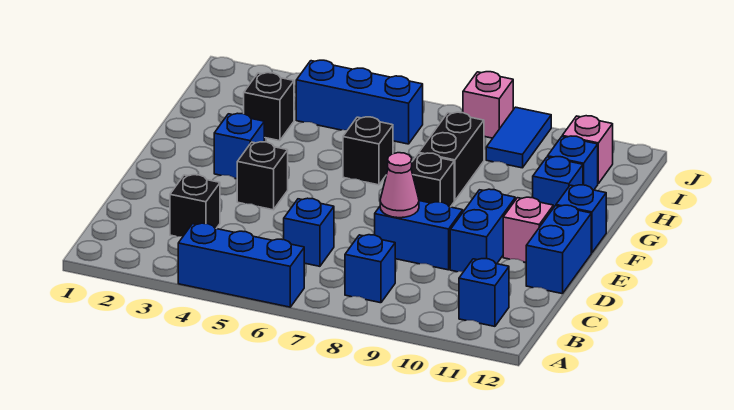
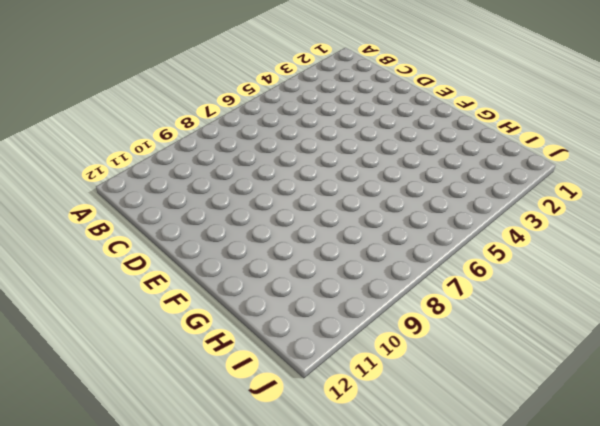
none -> blue brick A4:A6 level 1
none -> blue brick B8 level 1
none -> blue brick B11 level 1

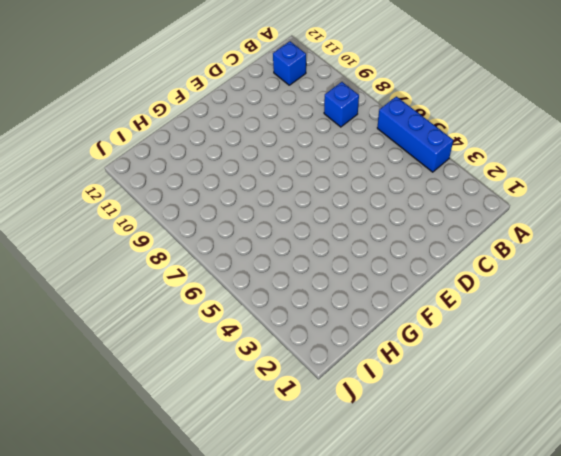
none -> black brick C3 level 1
none -> blue brick C6 level 1
none -> blue brick D8:D9 level 1

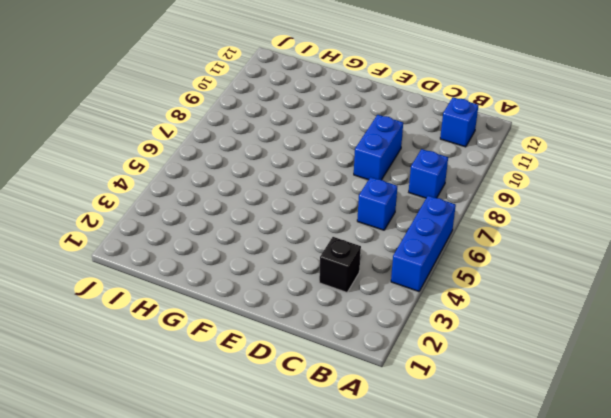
none -> blue brick D10:E10 level 1
none -> blue brick D12:E12 level 1
none -> black brick E4 level 1

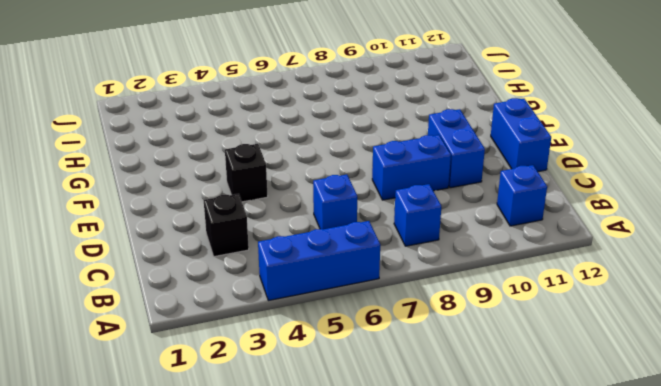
none -> pink brick E11 level 1
none -> blue brick F3 level 1
none -> black brick F8 level 1

